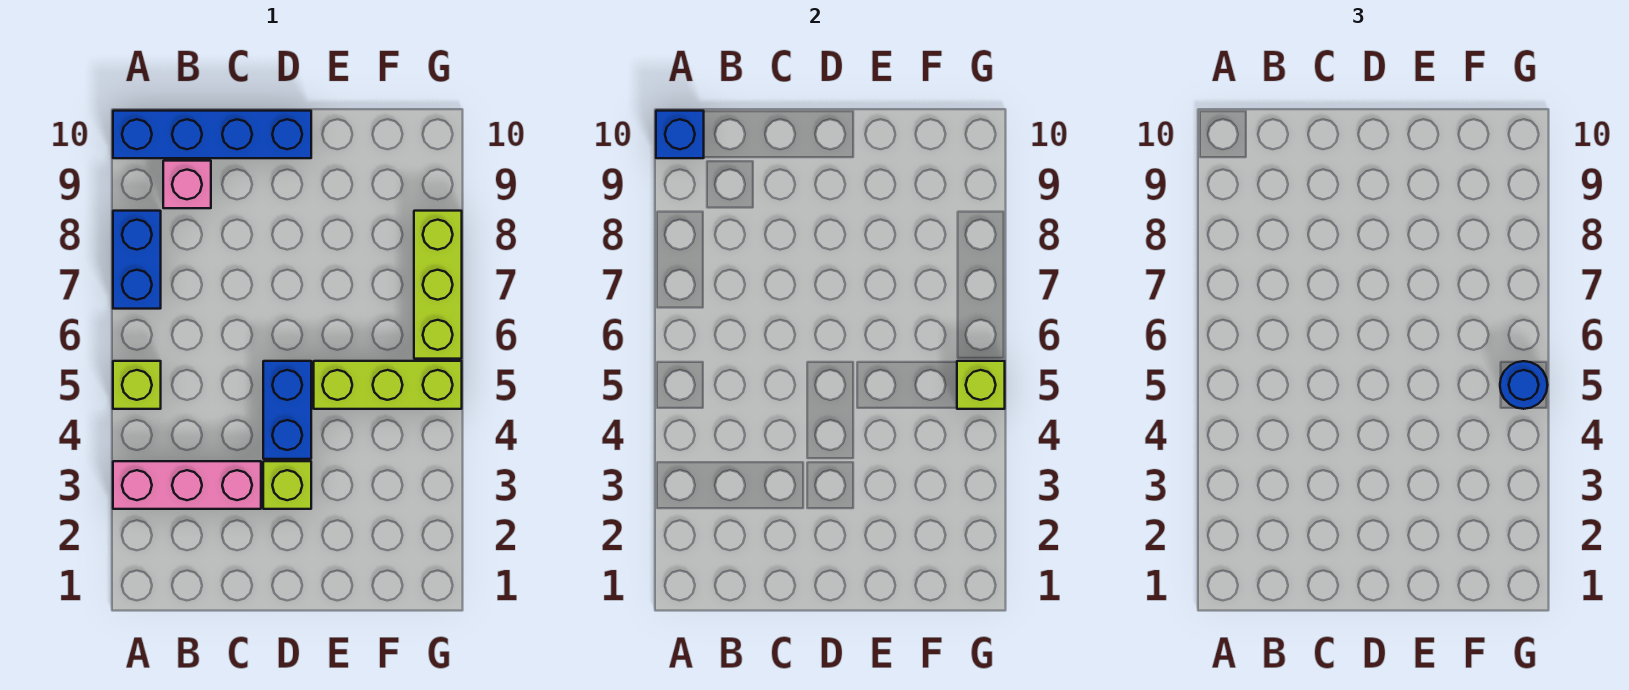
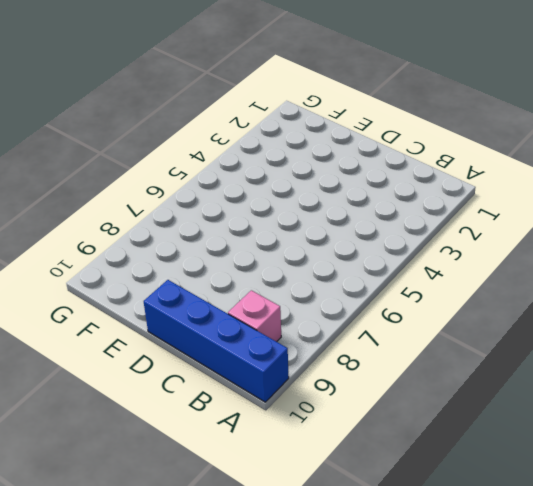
none -> pink brick A3:C3 level 1
none -> lime brick A5 level 1
none -> blue brick A7:A8 level 1

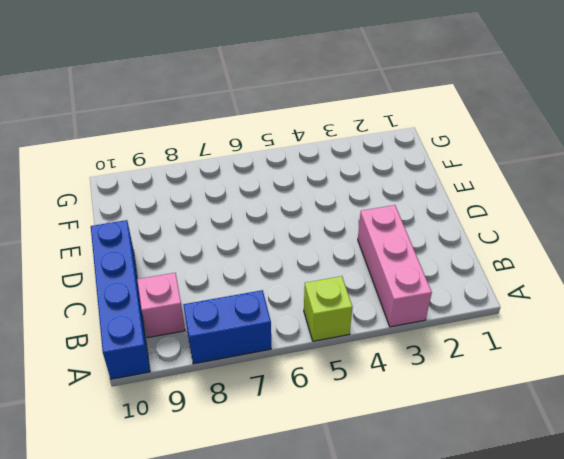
none -> lime brick D3 level 1
none -> blue brick D4:D5 level 1
none -> lime brick E5:G5 level 1

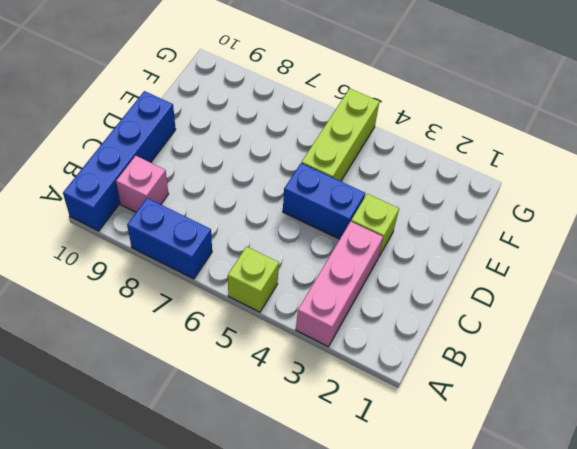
none -> lime brick G6:G8 level 1
none -> blue brick A10 level 2
none -> lime brick G5 level 2

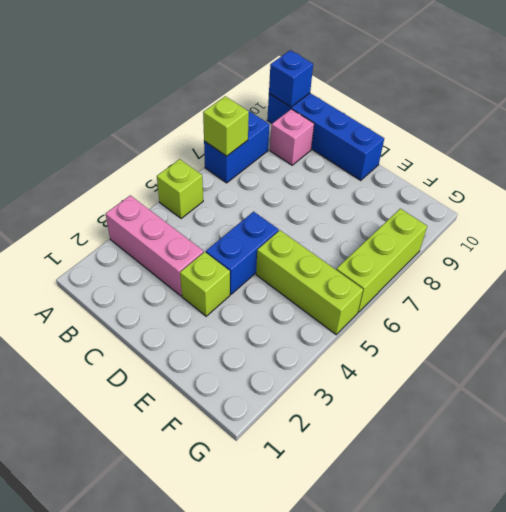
lime brick A7 level 2 -> lime brick G5 level 2
none -> blue round brick G5 level 3

